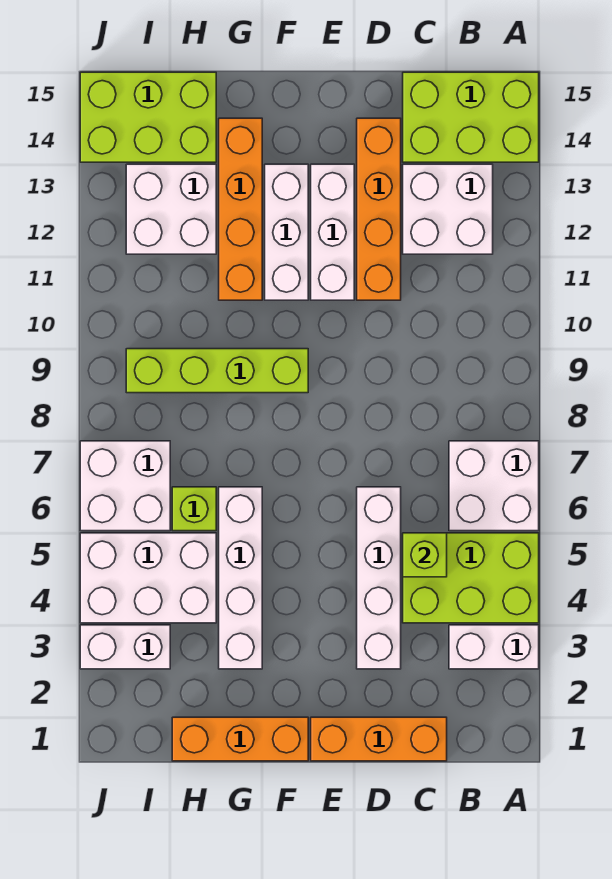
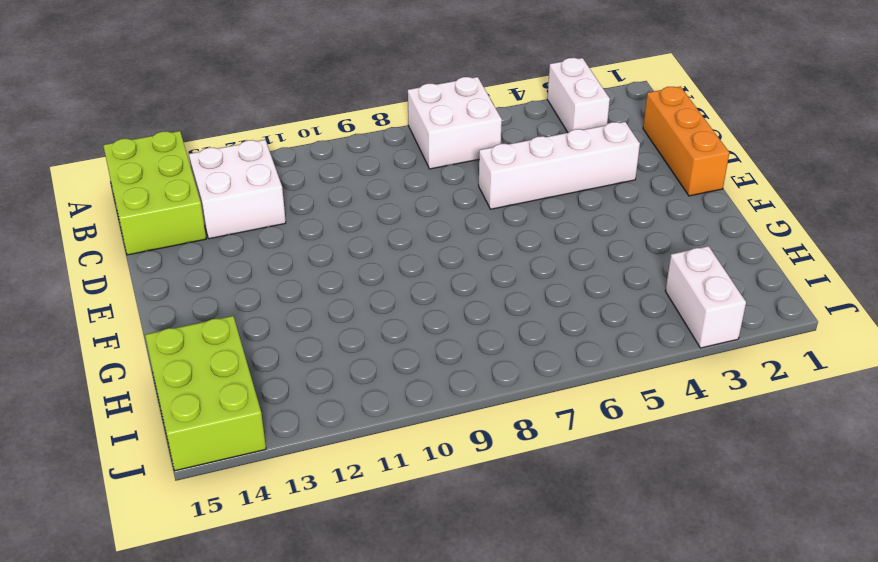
none -> lime brick A4:C5 level 1
none -> orange brick D11:D14 level 1
none -> white brick E11:E13 level 1

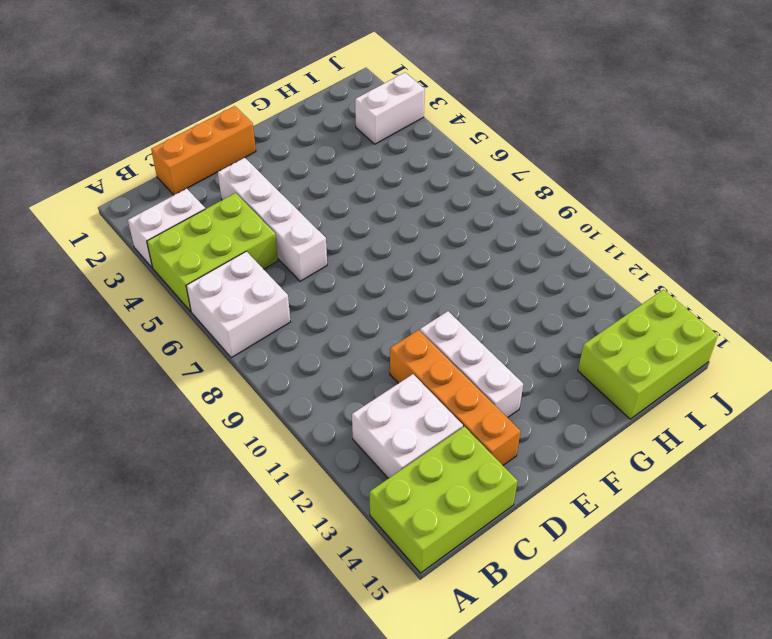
none -> orange brick F1:H1 level 1
none -> lime brick F9:I9 level 1
none -> white brick F11:F13 level 1

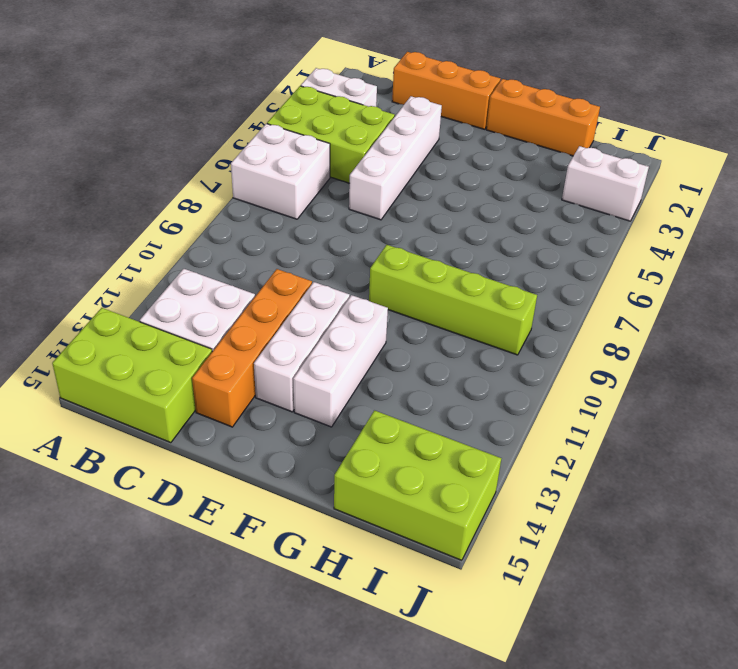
none -> white brick G3:G6 level 1
none -> orange brick G11:G14 level 1
none -> white brick H4:J5 level 1

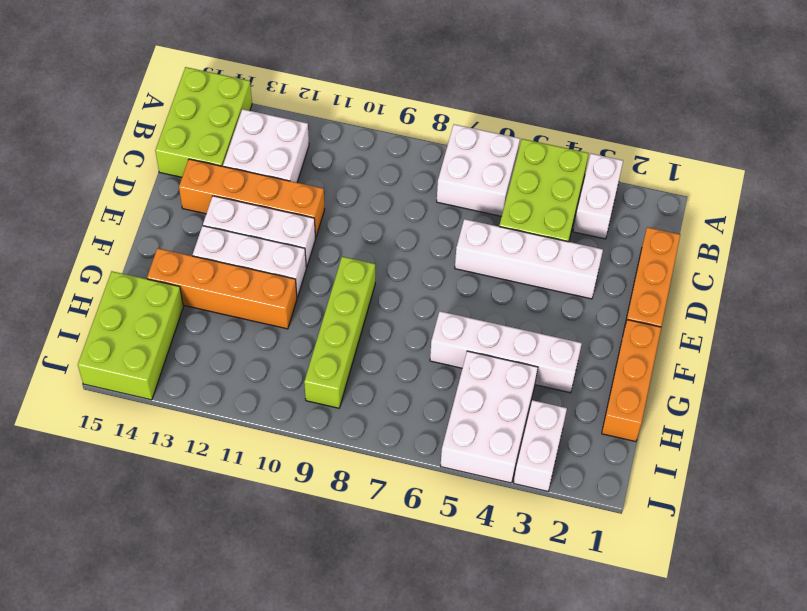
none -> lime brick H6 level 1
none -> white brick H12:I13 level 1
none -> white brick I6:J7 level 1

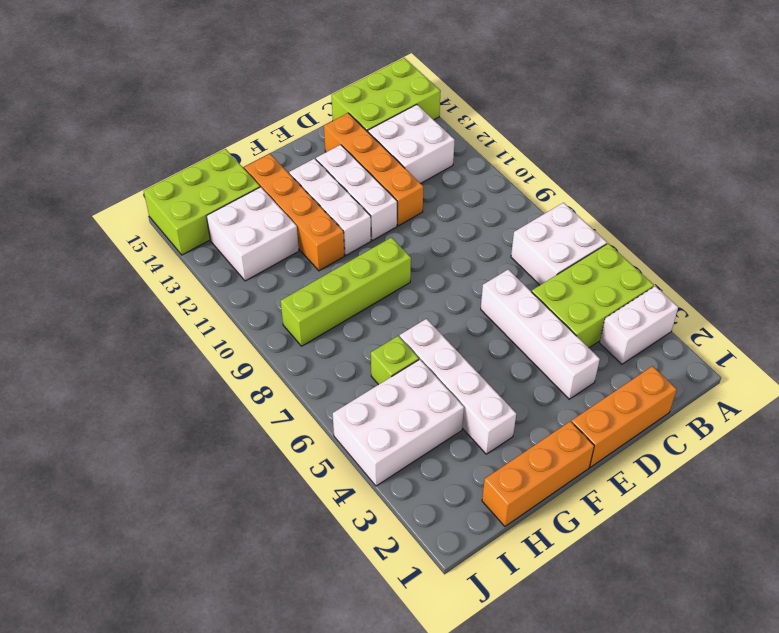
none -> white brick I3:J3 level 1
none -> white brick I6:J7 level 1
none -> lime brick C5 level 2

